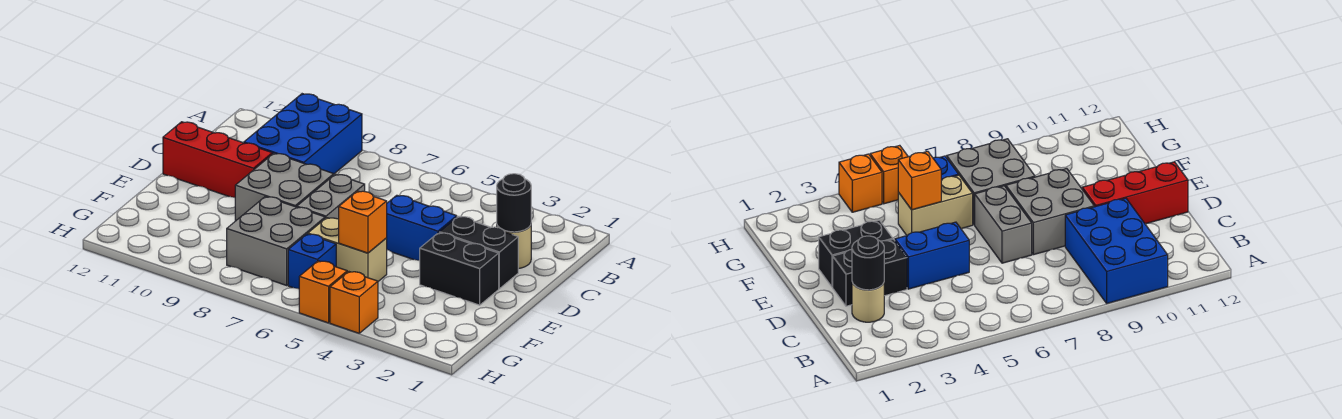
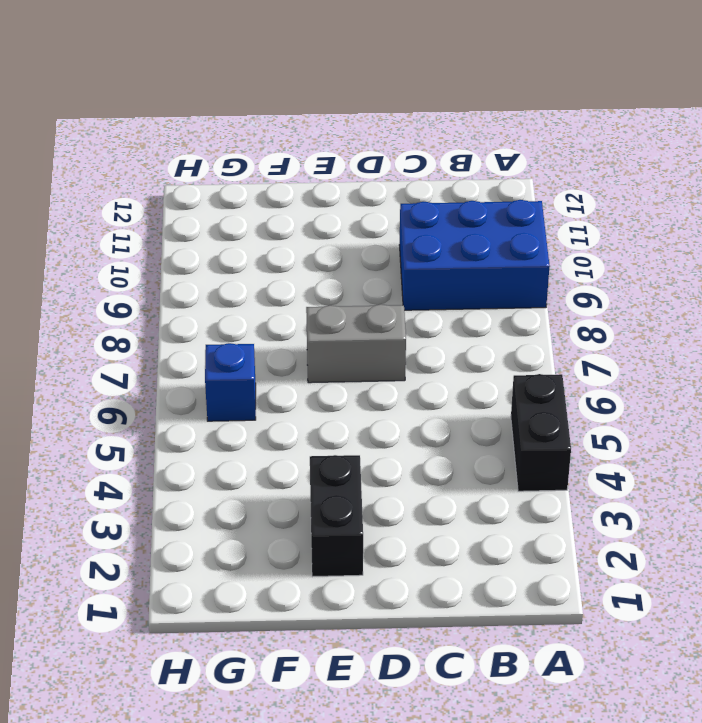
black brick A4:A5 level 1 -> black brick D2:D3 level 1
none -> tan round brick C2 level 1
none -> blue brick D4:D5 level 1
none -> grey brick D8:E9 level 1

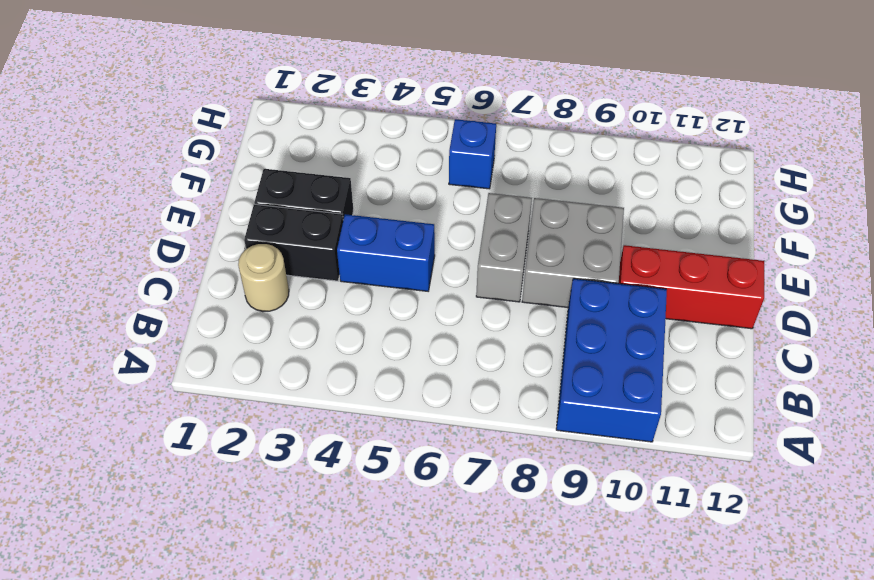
none -> tan brick F5:F6 level 1
none -> grey brick F7:G8 level 1
none -> orange brick H4 level 1

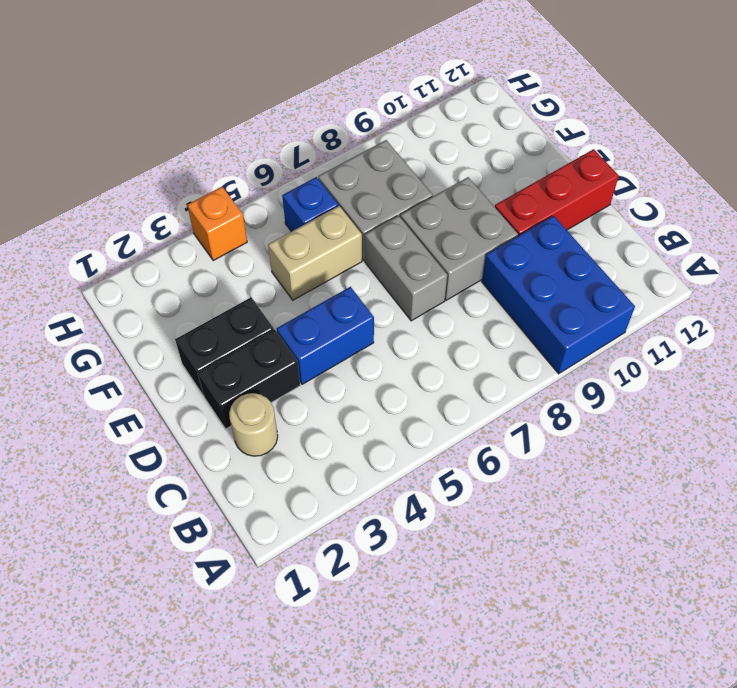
none -> orange brick H5 level 1
none -> black round brick C2 level 2
none -> orange brick F5 level 2

